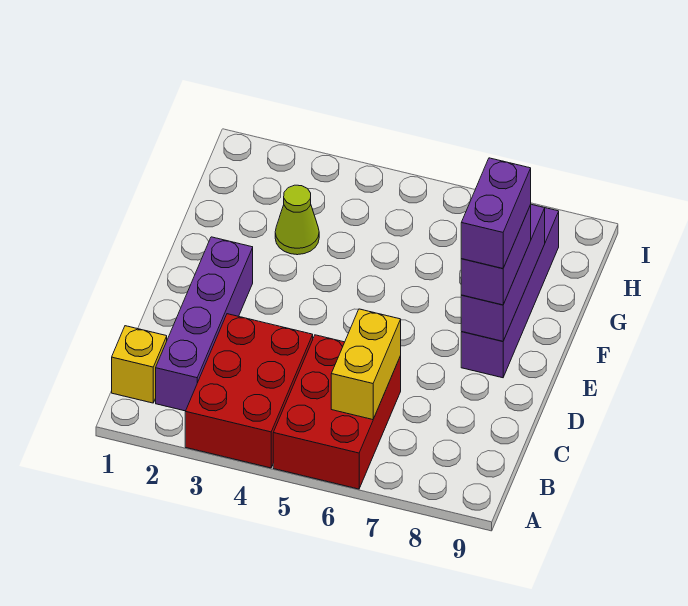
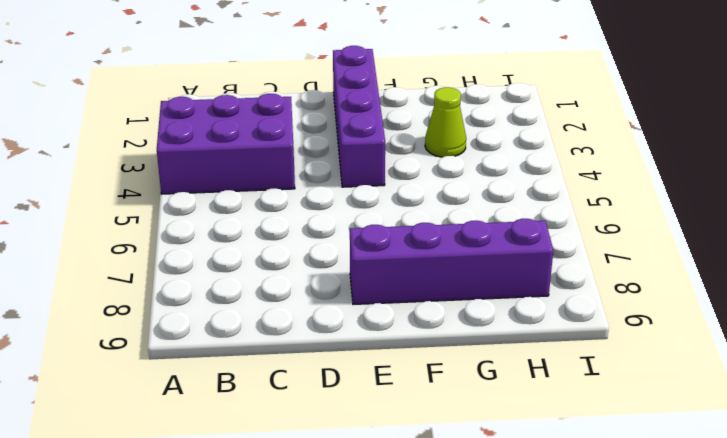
purple brick A3:C4 level 1 -> red brick A3:C4 level 1
purple brick E1:E4 level 1 -> purple brick B2:E2 level 1
none -> red brick A5:C6 level 1
none -> yellow brick B1 level 1

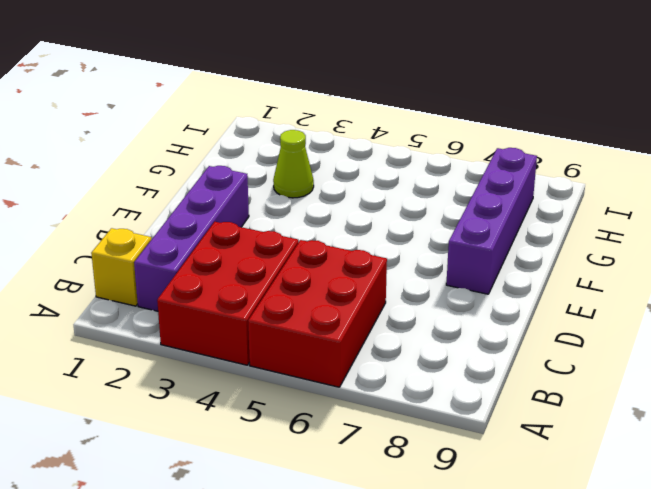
none -> yellow brick B6:C6 level 2
none -> purple brick E8:G8 level 2

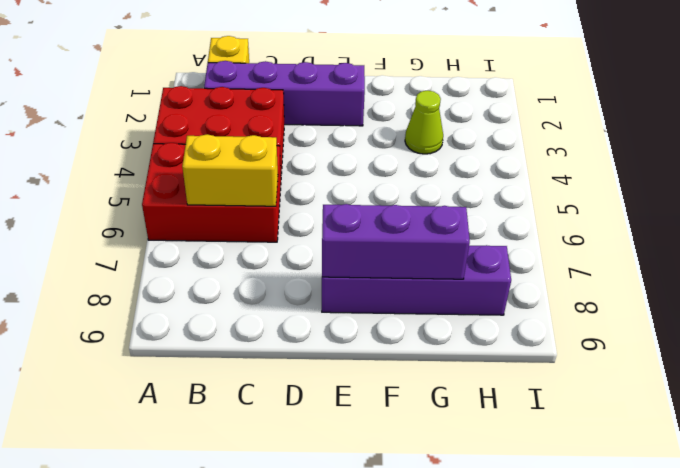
none -> purple brick E8:F8 level 3
none -> purple brick E8:F8 level 4

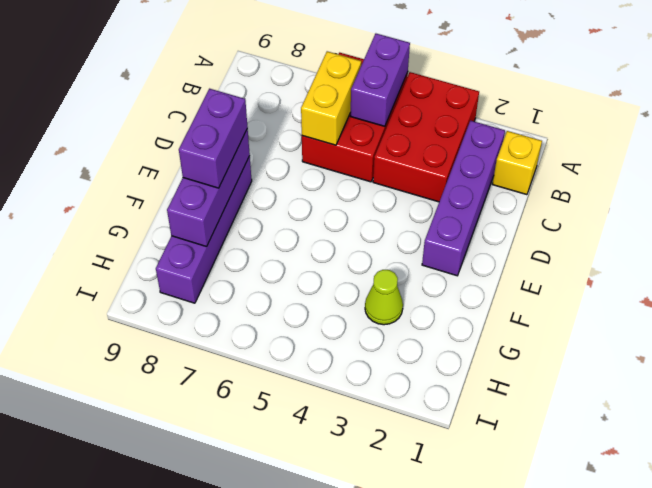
purple brick A5:B5 level 2 -> purple brick E8:F8 level 4

